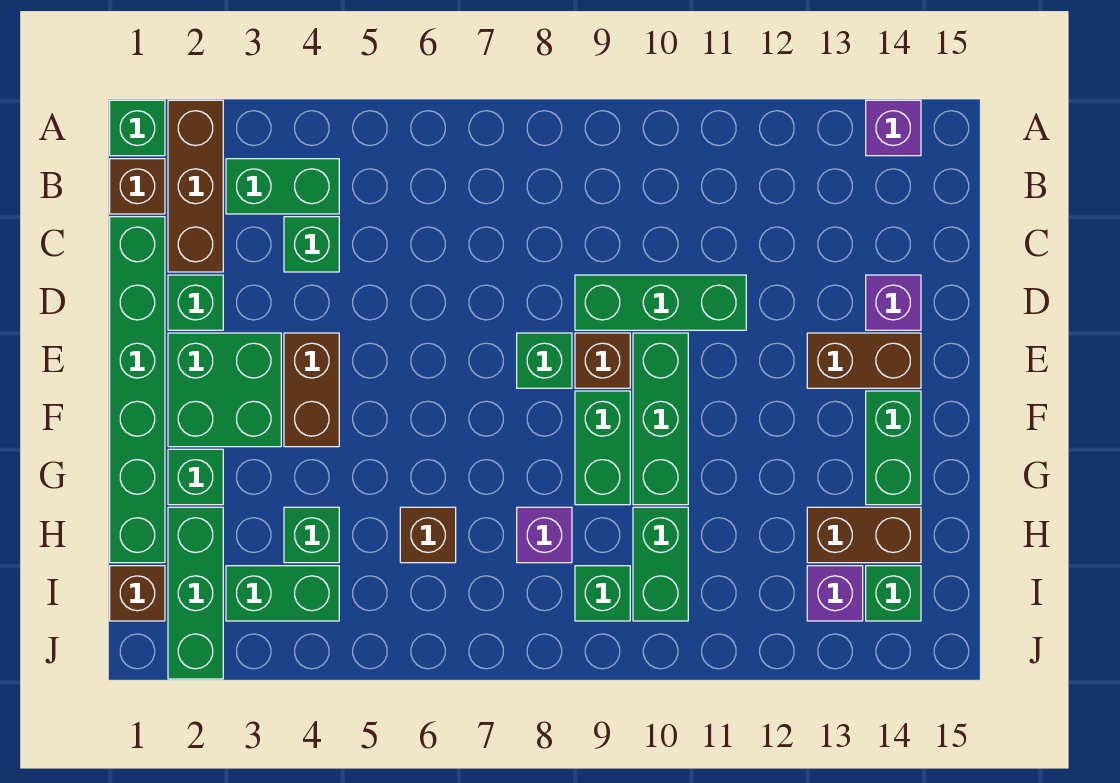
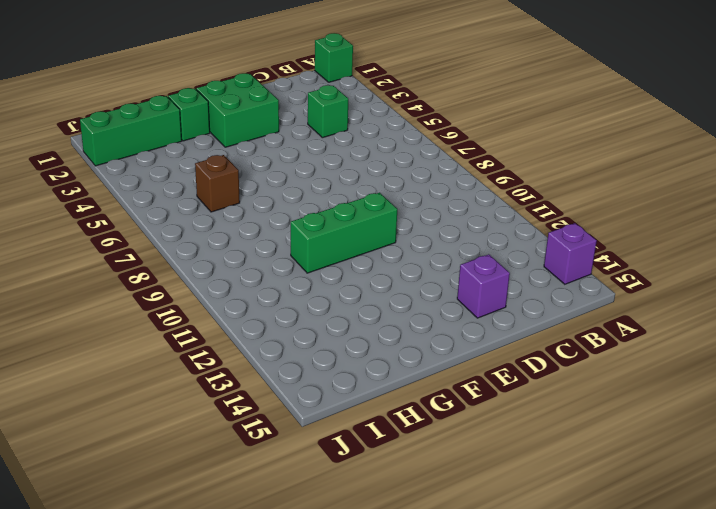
none -> brown brick A2:C2 level 1
none -> brown brick B1 level 1
none -> green brick B3:B4 level 1
none -> green brick C1:H1 level 1

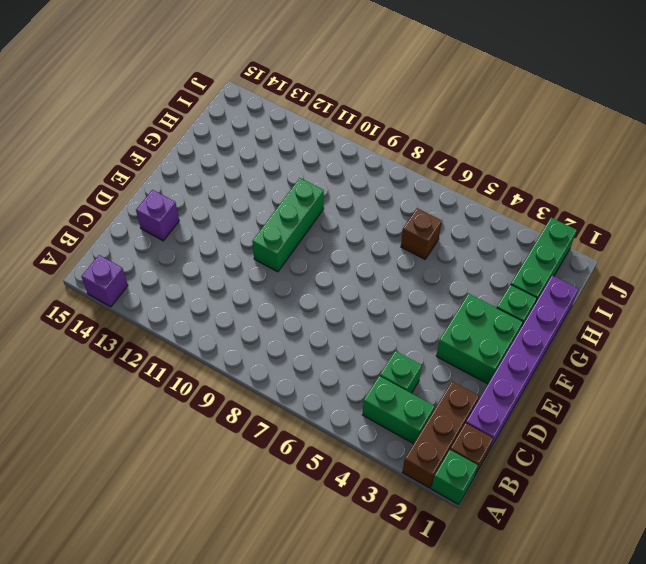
purple brick C1:H1 level 1 -> green brick C1:H1 level 1
none -> green brick D2 level 1
none -> green brick D9:D11 level 1
none -> brown brick E4:F4 level 1
none -> green brick E8 level 1

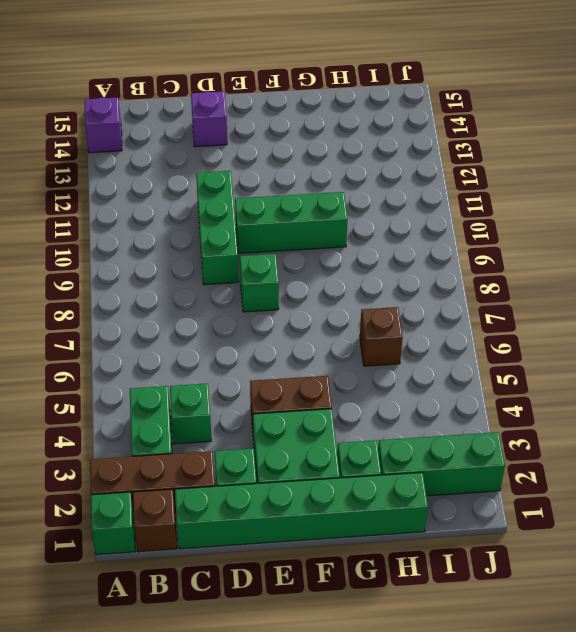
none -> brown brick E9 level 1
none -> brown brick E13:E14 level 1
none -> green brick F9:G9 level 1
none -> green brick F14:G14 level 1

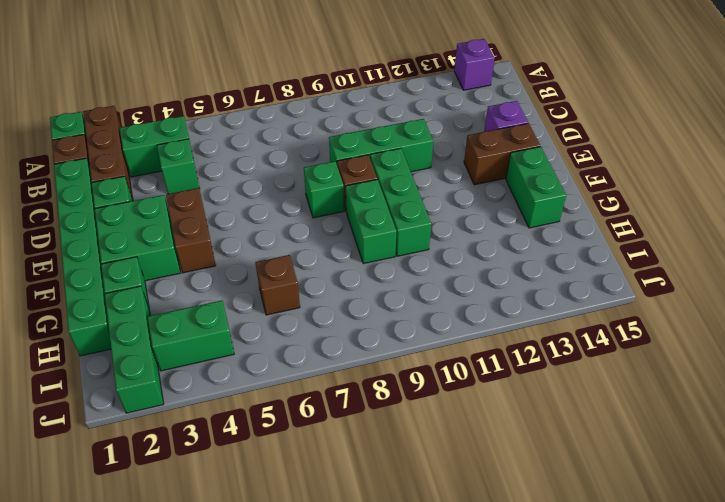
none -> green brick H4 level 1
none -> purple brick H8 level 1
none -> green brick H10:I10 level 1
none -> brown brick H13:H14 level 1

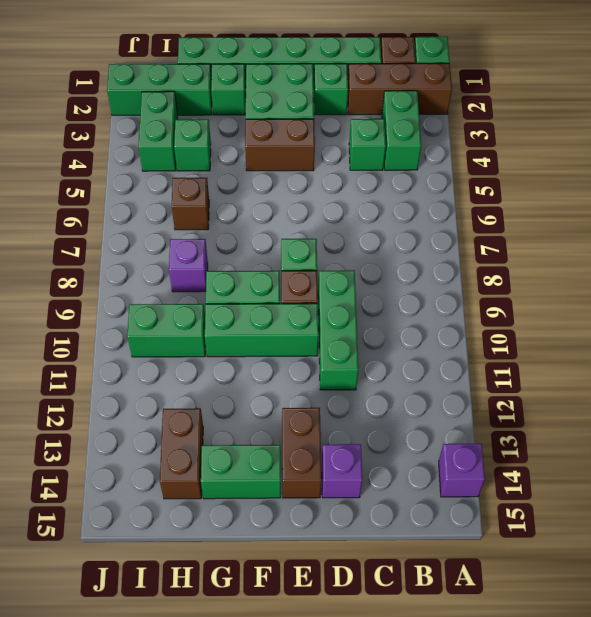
none -> brown brick I1 level 1
none -> green brick I9 level 1
none -> purple brick I13 level 1
none -> green brick I14 level 1

